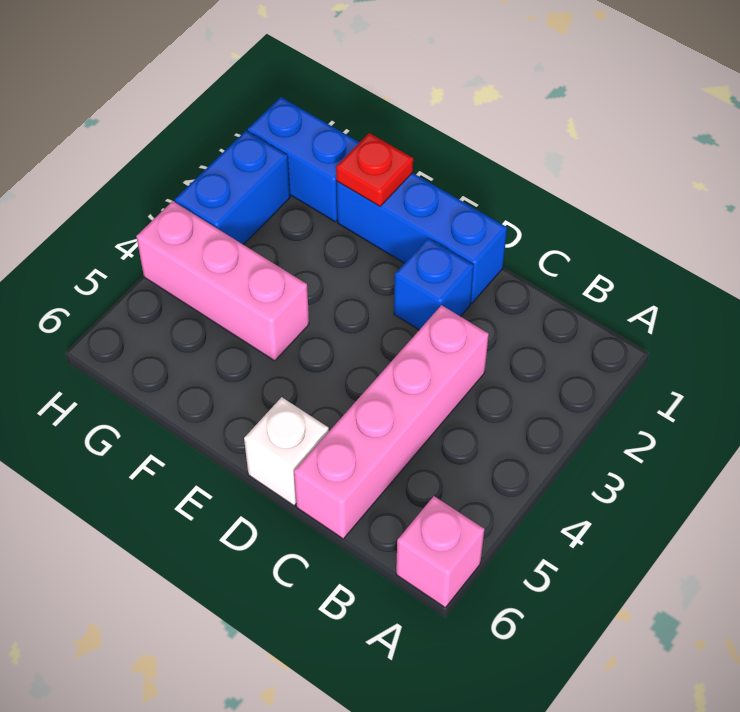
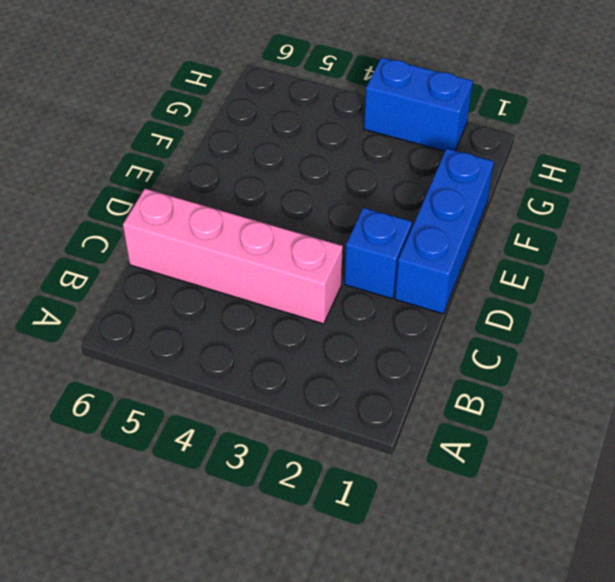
none -> pink brick A6 level 1
none -> white brick D6 level 1

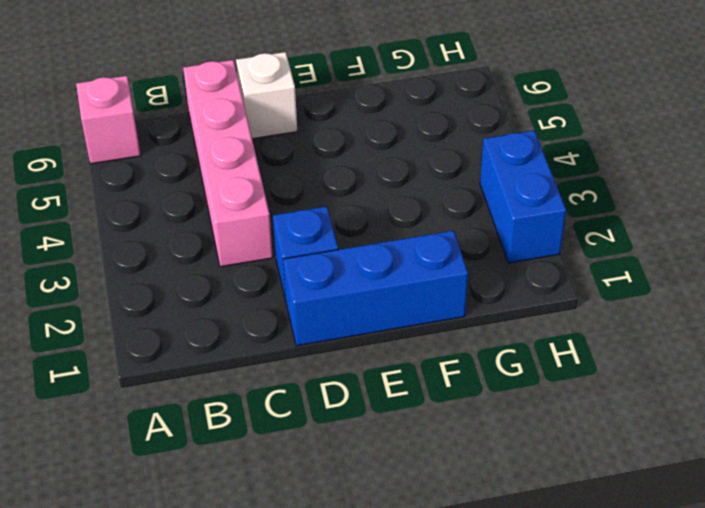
none -> pink brick F4:H4 level 1
none -> blue brick G1:H1 level 1

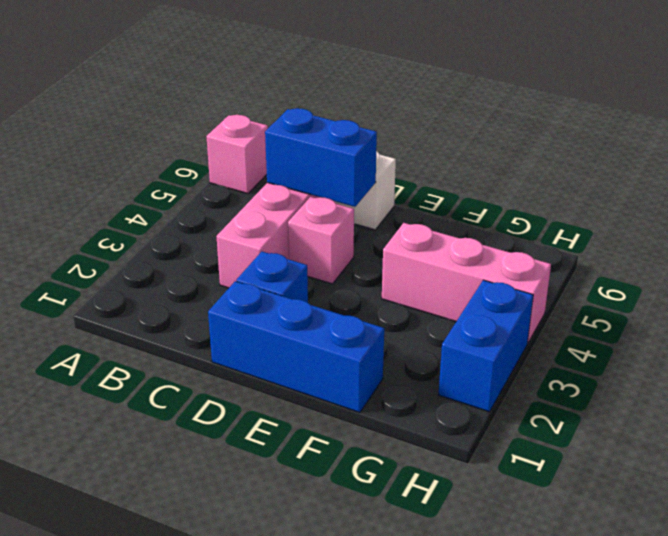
blue brick C5:D5 level 2 -> blue brick G1:H1 level 1
pink brick D4 level 1 -> none
none -> red plate F1 level 2

